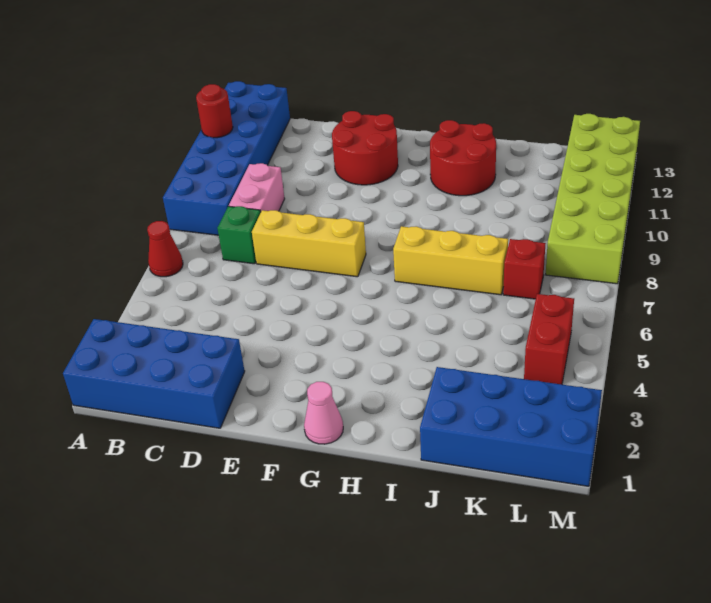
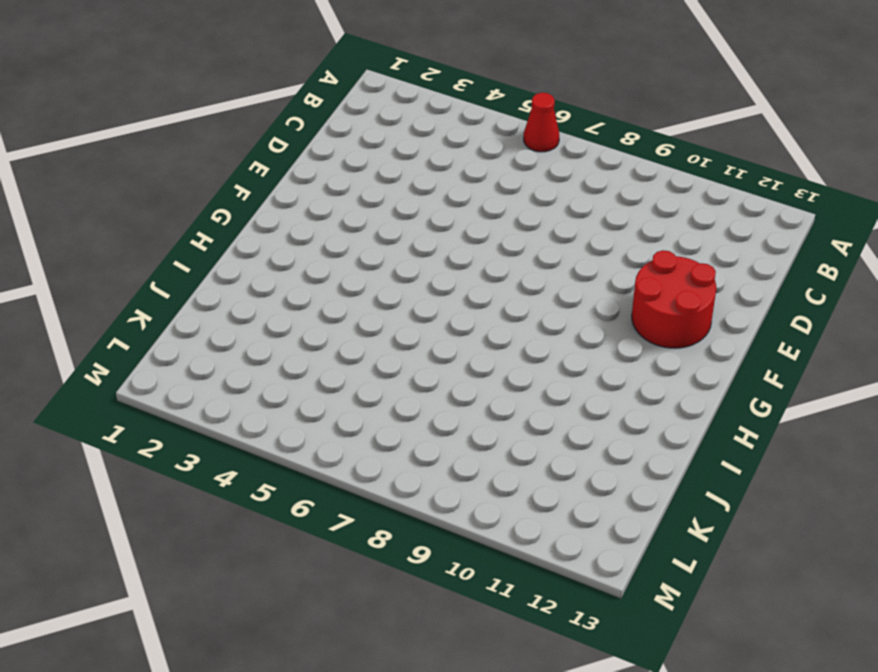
none -> blue brick A1:D2 level 1
none -> blue brick A8:B13 level 1
none -> green brick C7 level 1

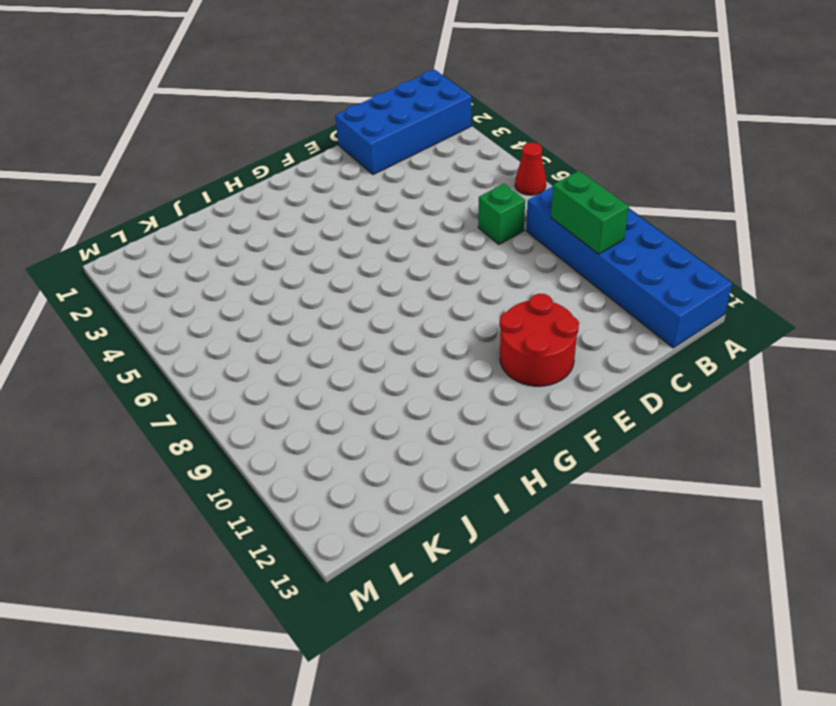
green brick B9:B10 level 2 -> none
none -> pink brick C8:C9 level 1
none -> yellow brick D7:F7 level 1
none -> pink cone G1 level 1

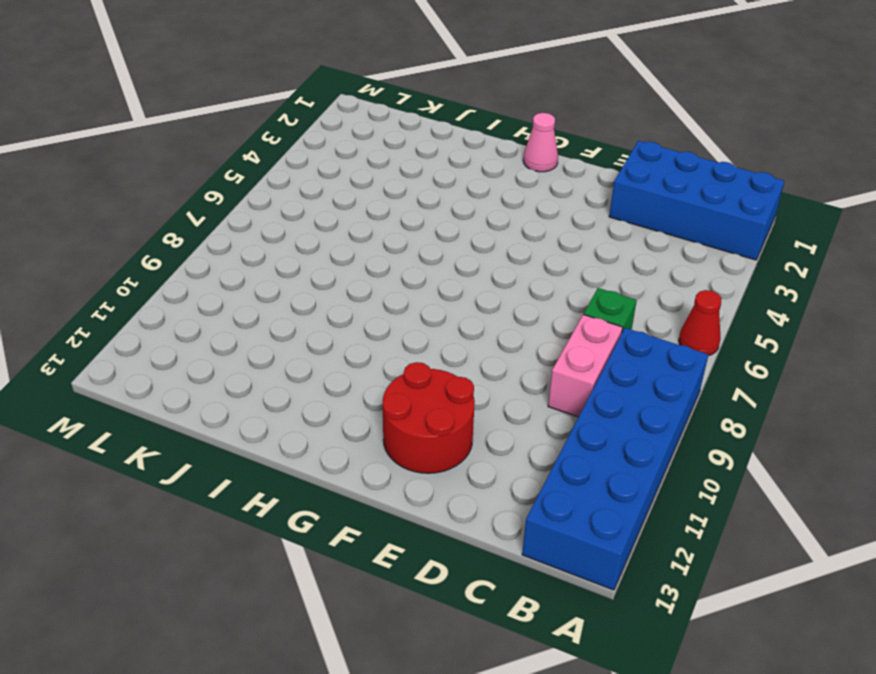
none -> yellow brick D7:F7 level 1
none -> yellow brick H7:J7 level 1
none -> red round brick H11:I12 level 1

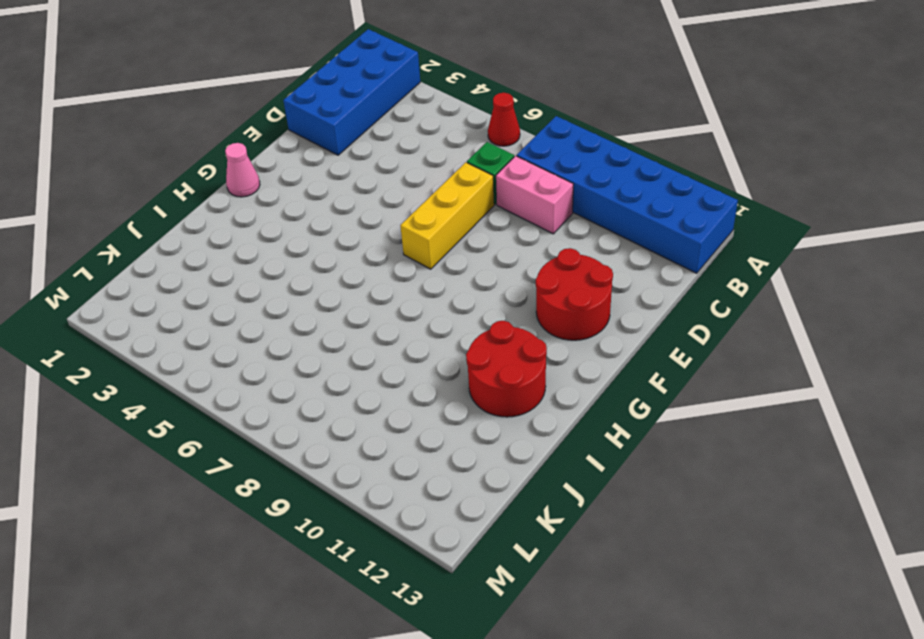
none -> yellow brick H7:J7 level 1
none -> blue brick J1:M2 level 1
none -> red brick K7 level 1

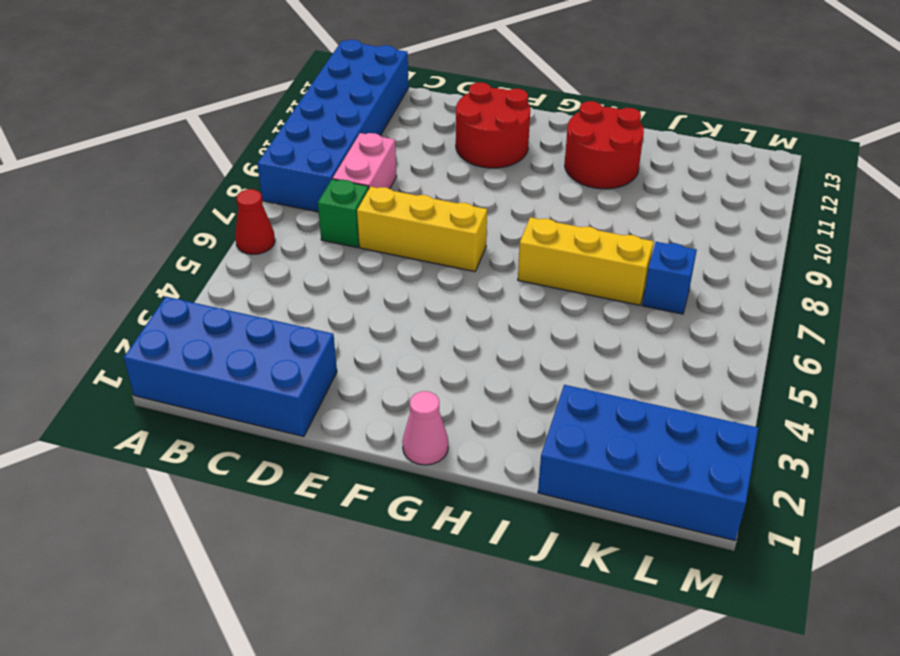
blue brick K7 level 1 -> red brick K7 level 1
none -> red brick L4:L5 level 1
none -> lime brick L8:M13 level 1
none -> red round brick A11 level 2

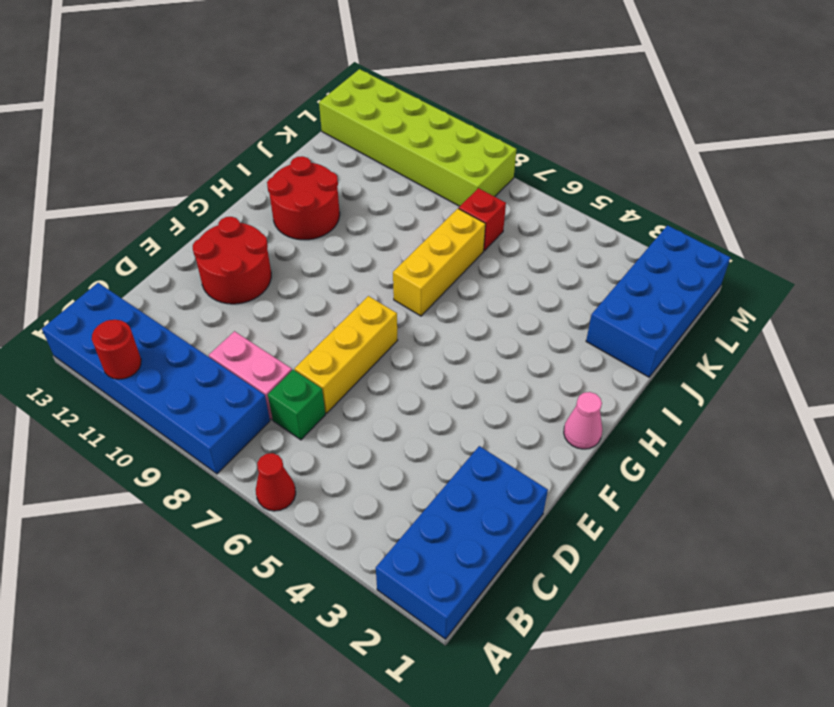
none -> red brick L4:L5 level 1

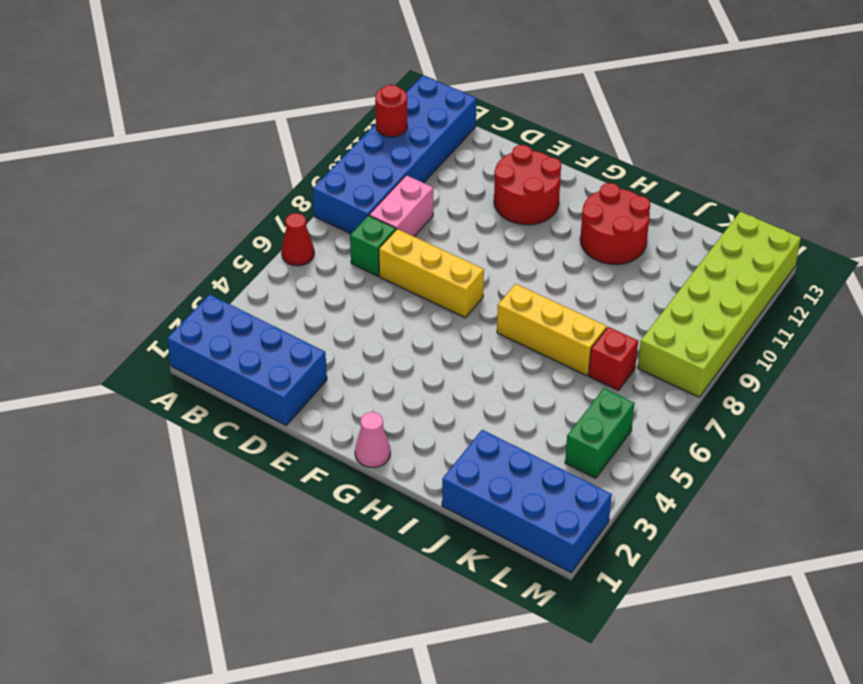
green brick L4:L5 level 1 -> red brick L4:L5 level 1

